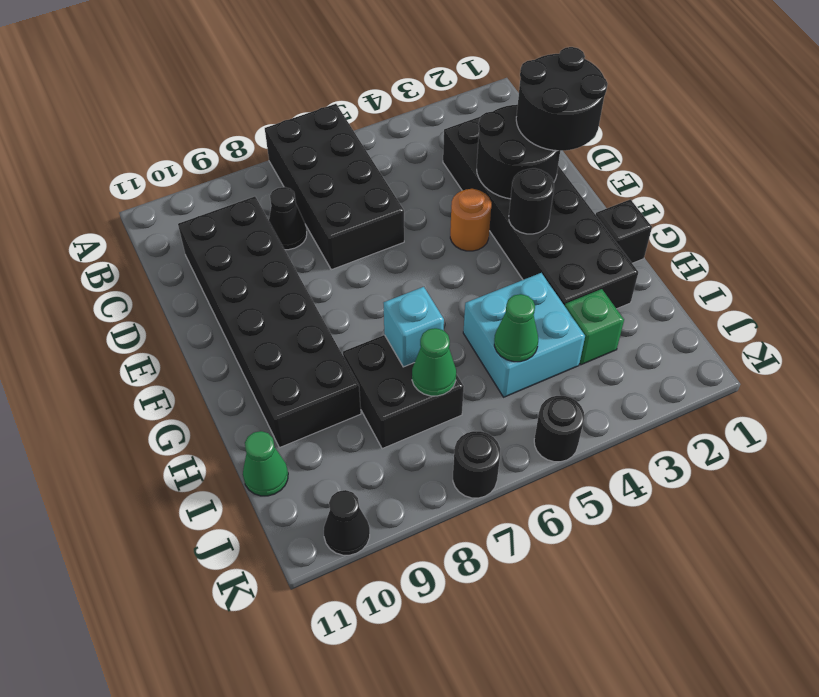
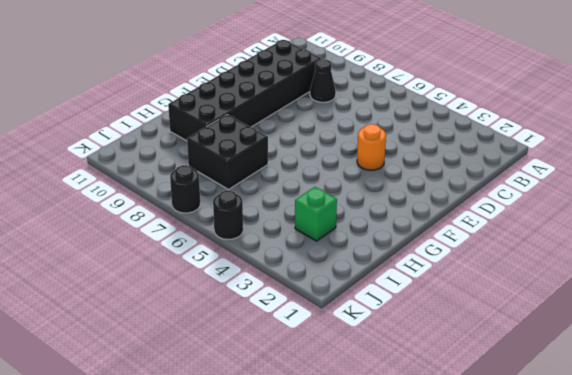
none -> black brick A6:D7 level 1
none -> black brick C2:H3 level 1
none -> black brick G1 level 1

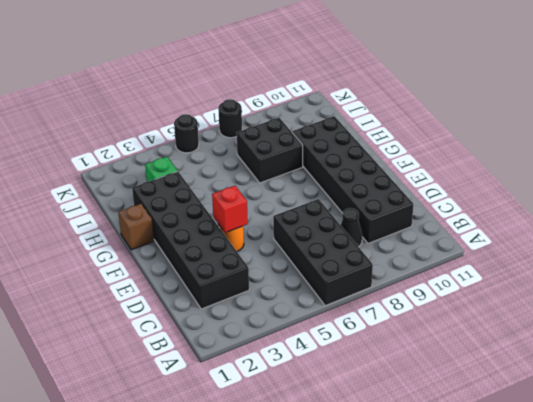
red brick E4 level 2 -> none
brown brick G1 level 1 -> black brick G1 level 1
none -> cyan brick H4:I5 level 1
none -> green cone I11 level 1
none -> black cone K10 level 1

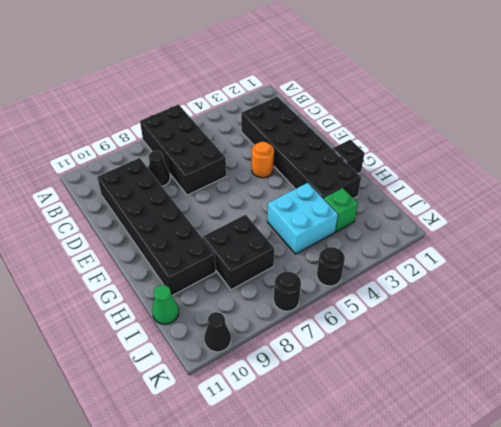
none -> black round brick D2:E3 level 2
none -> black round brick F3 level 2
none -> cyan brick H7 level 2

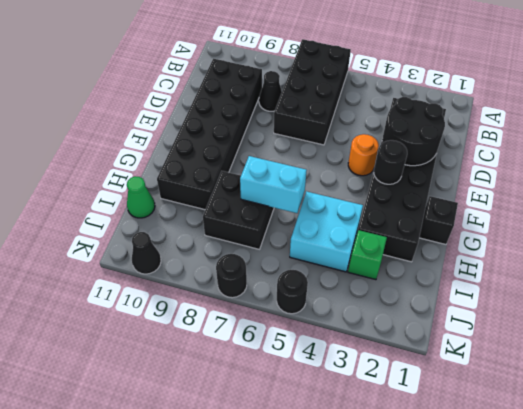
cyan brick H6:H7 level 2 -> cyan brick H7 level 2
none -> green cone I5 level 2
none -> green cone I7 level 2
none -> black round brick D1:E2 level 3

